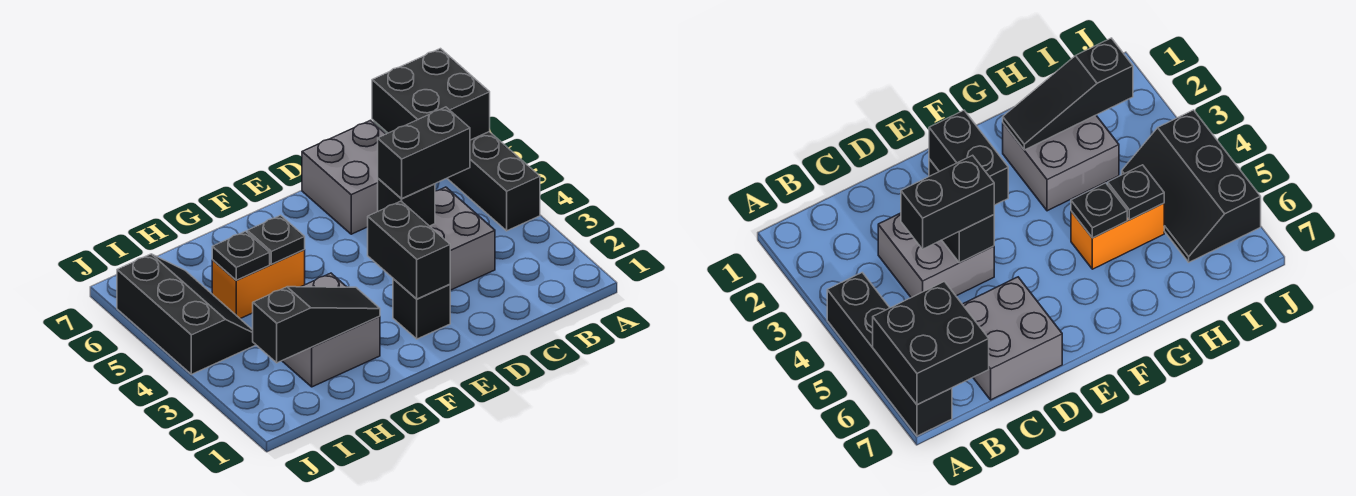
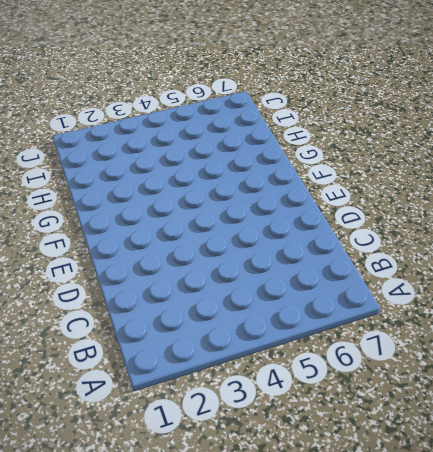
none -> black brick A4:A7 level 1
none -> grey brick C3:D4 level 1
none -> grey brick C6:D7 level 1

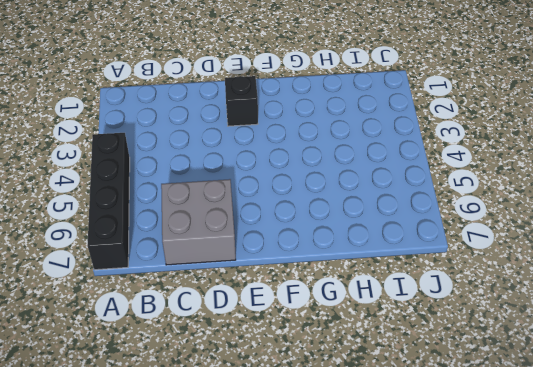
none -> grey brick C3:D4 level 1
none -> grey brick G2:H3 level 1
none -> orange brick G5:H5 level 1

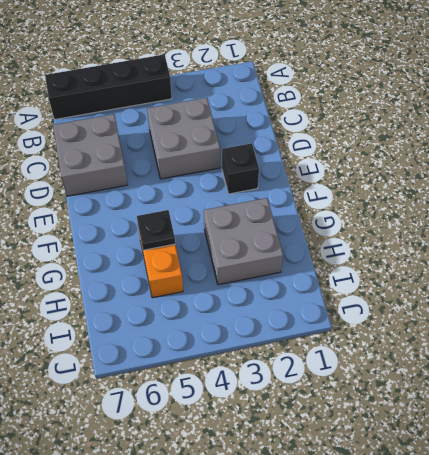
none -> black slope I4:J6 level 1 top J
none -> black brick A6:B7 level 2
none -> black brick D4 level 2

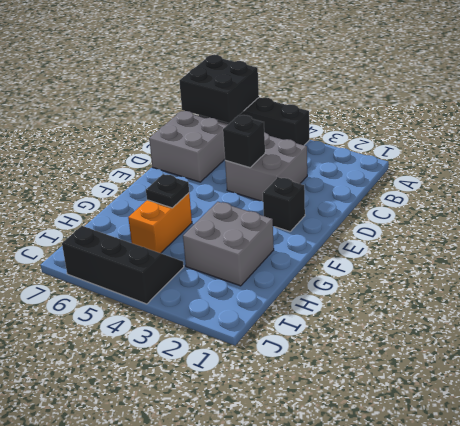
none -> black brick E2:E3 level 2
none -> black slope G2:I2 level 2 top I
none -> black plate H5 level 2

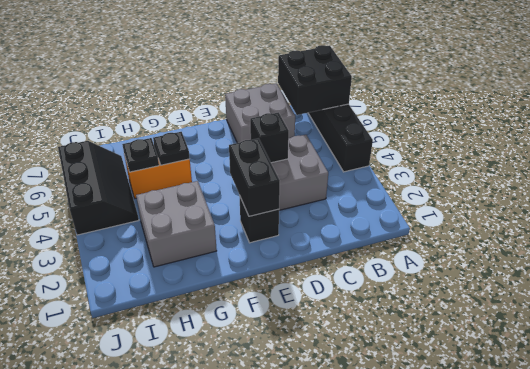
none -> black slope G2:I2 level 2 top I
none -> black brick C4:D4 level 3

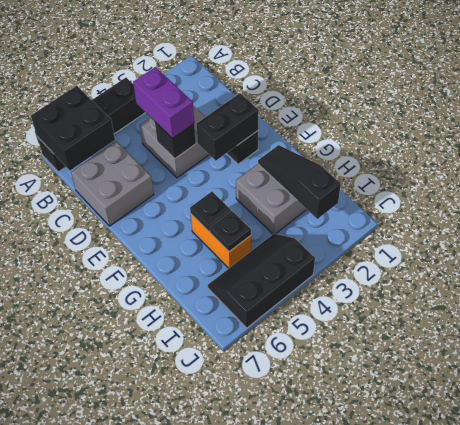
purple brick C4:D4 level 3 -> black brick C4:D4 level 3

